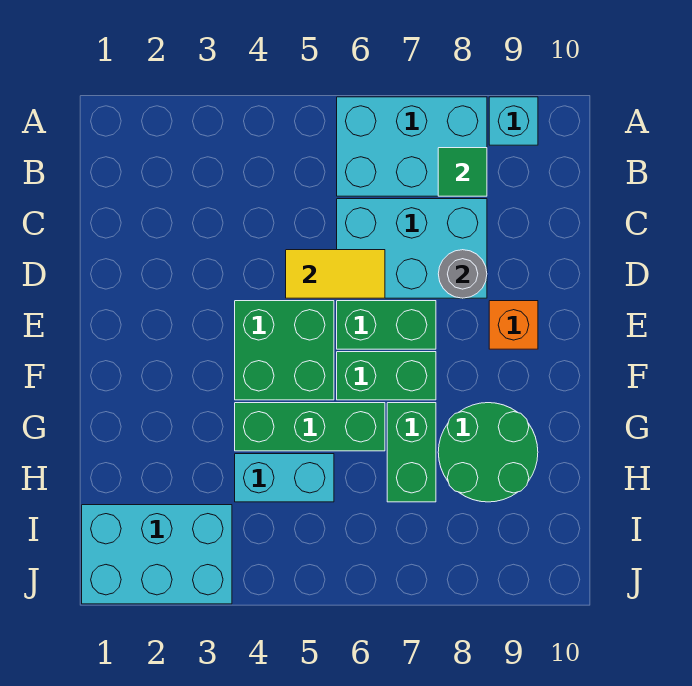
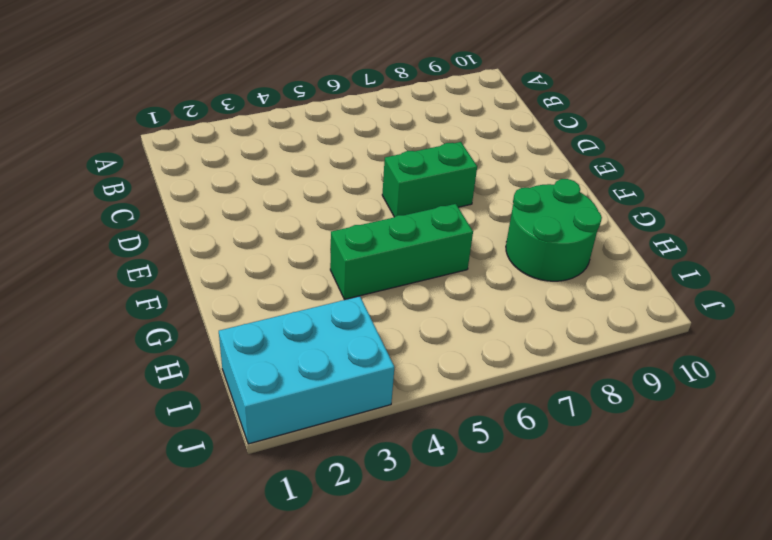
none -> cyan brick A6:B8 level 1
none -> cyan brick A9 level 1
none -> cyan brick C6:D8 level 1

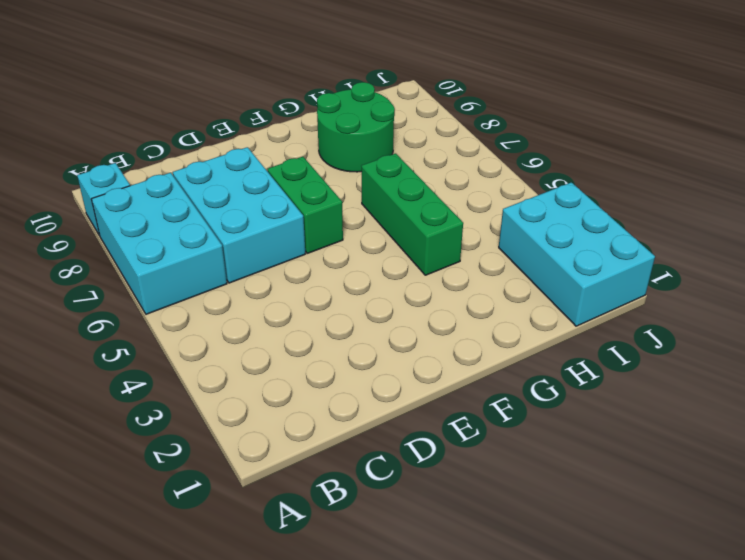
none -> green brick E4:F5 level 1
none -> orange brick E9 level 1
none -> green brick F6:F7 level 1

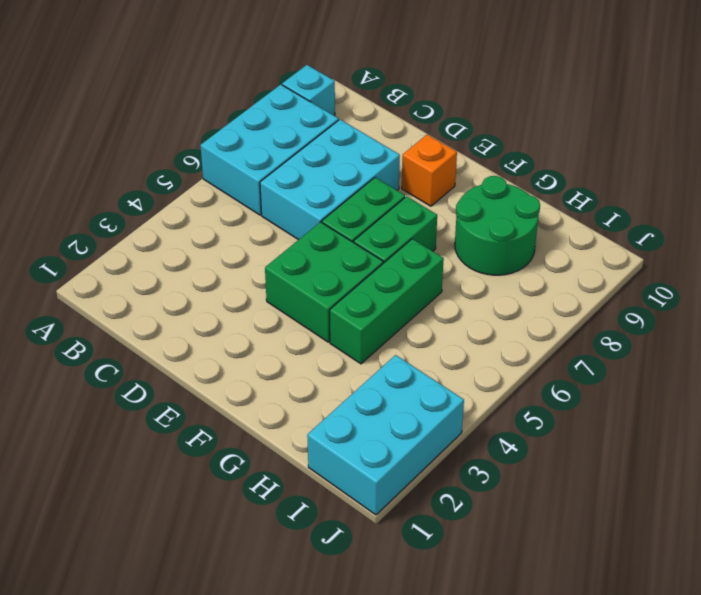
none -> green brick G7:H7 level 1
none -> cyan brick H4:H5 level 1
none -> green tile B8 level 2

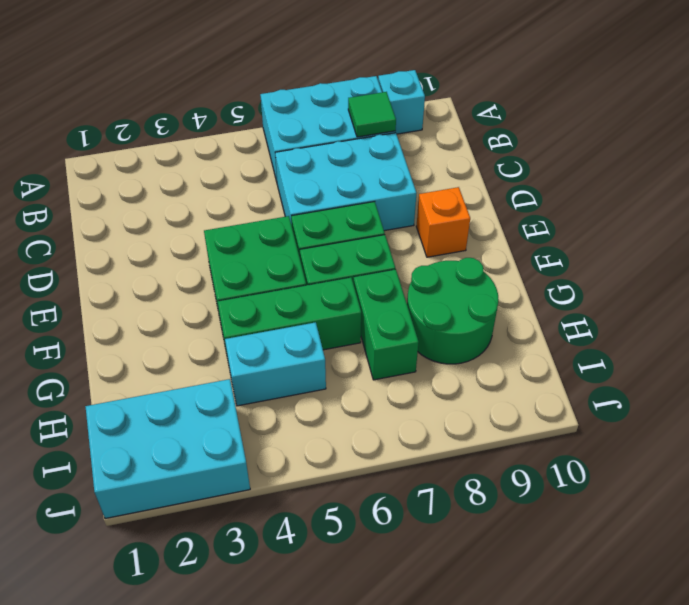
none -> yellow tile D5:D6 level 2
none -> grey round brick D8 level 2

